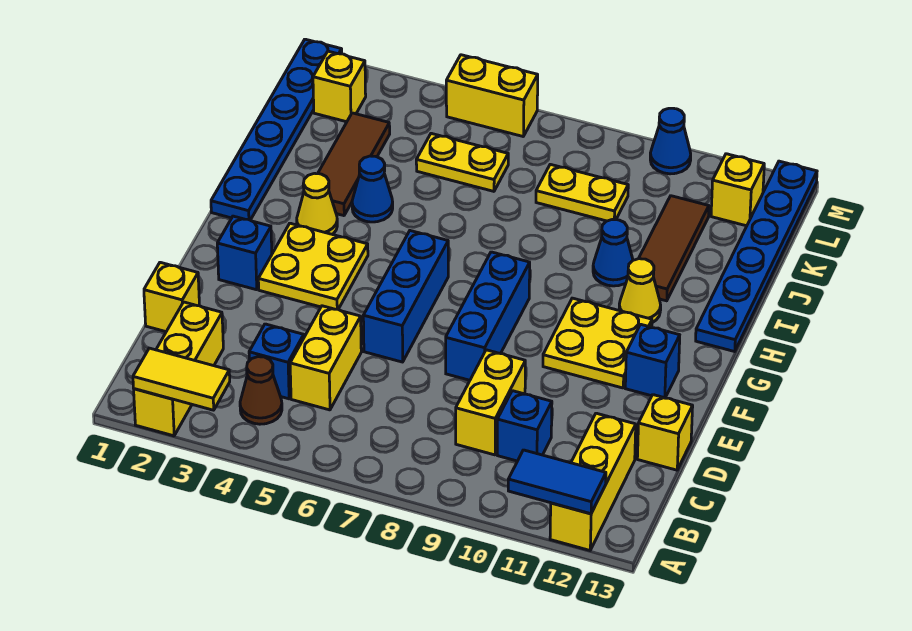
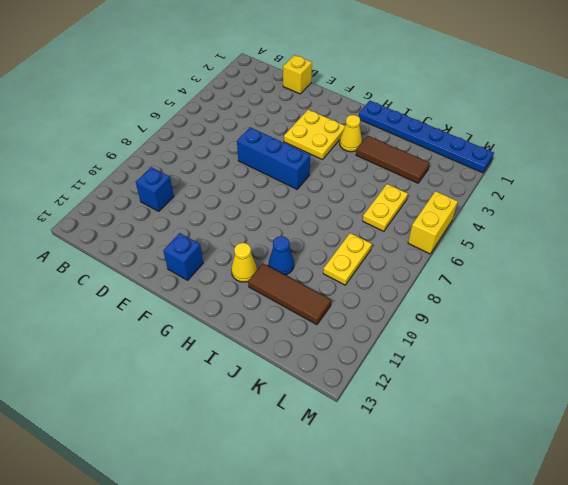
none -> yellow brick A2:C2 level 1
none -> yellow brick A12:C12 level 1
none -> brown cone B4 level 1
none -> blue brick C4 level 1

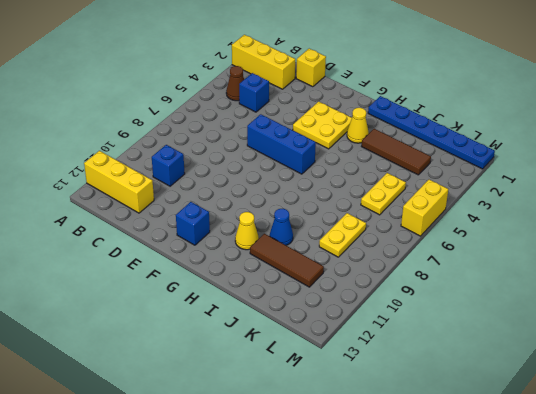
none -> yellow brick C5:D5 level 1
none -> yellow brick C9:D9 level 1
none -> yellow brick D13 level 1
none -> blue brick E8:G8 level 1

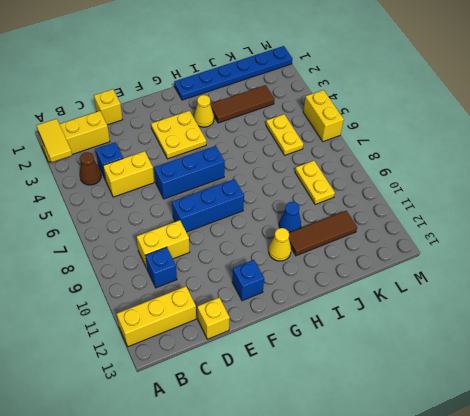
none -> blue brick F2 level 1
none -> yellow plate F10:G11 level 1
none -> blue plate H13:M13 level 1
none -> blue cone I4 level 1

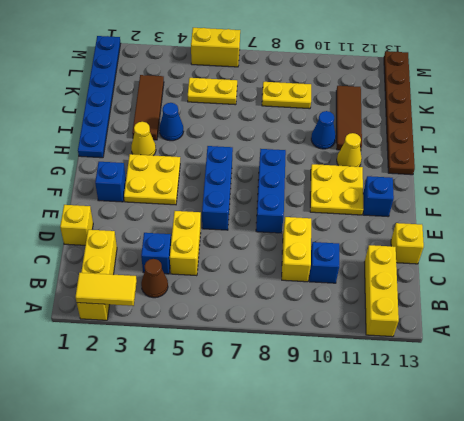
brown plate H13:M13 level 1 -> blue plate H13:M13 level 1
none -> yellow brick L2 level 1
none -> yellow brick L12 level 1
none -> blue cone M10 level 1
none -> blue tile A11:A12 level 2

